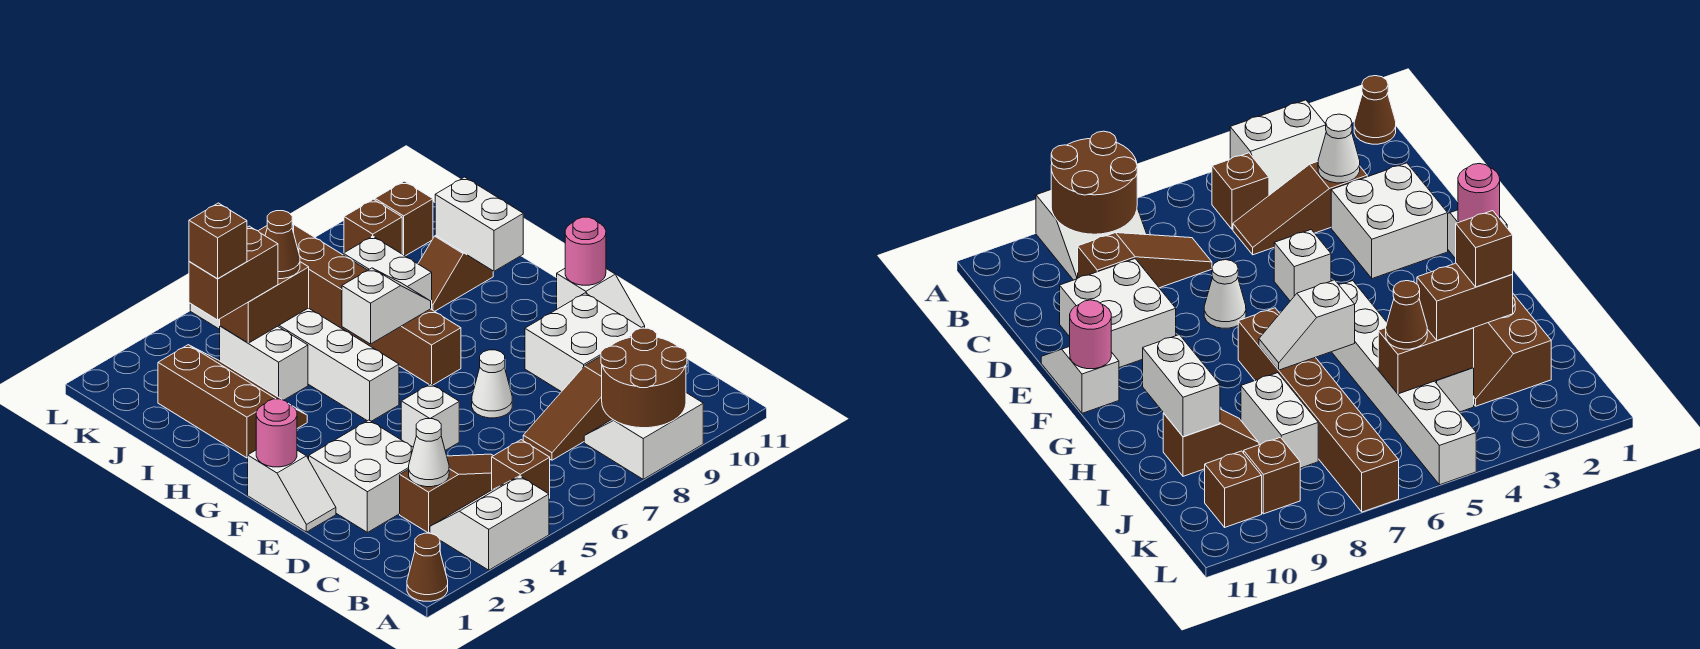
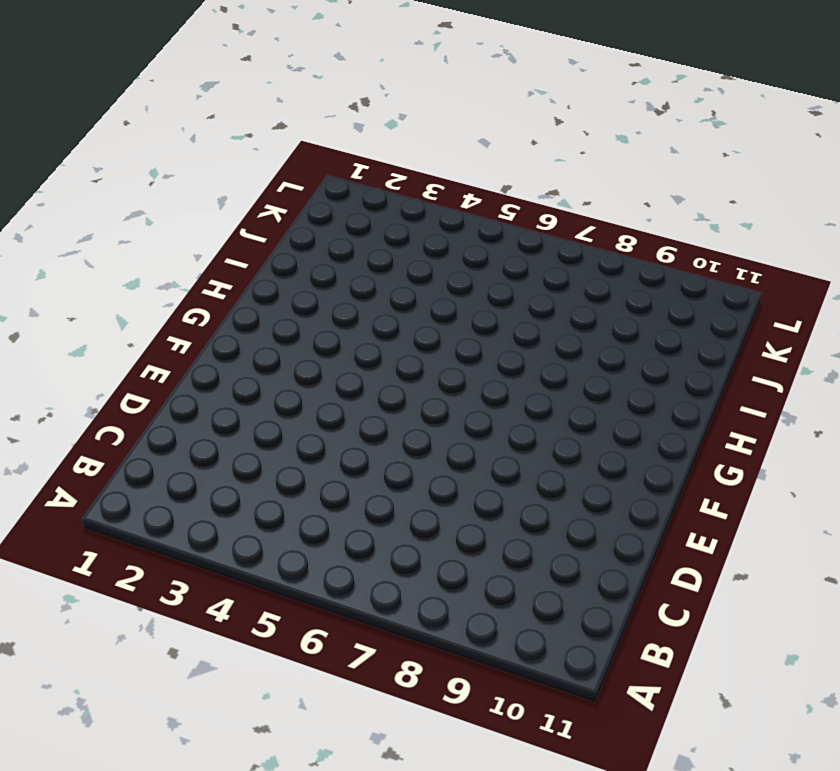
none -> brown cone A1 level 1
none -> white slope A3:B4 level 1 top A
none -> white slope A8:B9 level 1 top A
none -> brown brick B5 level 1

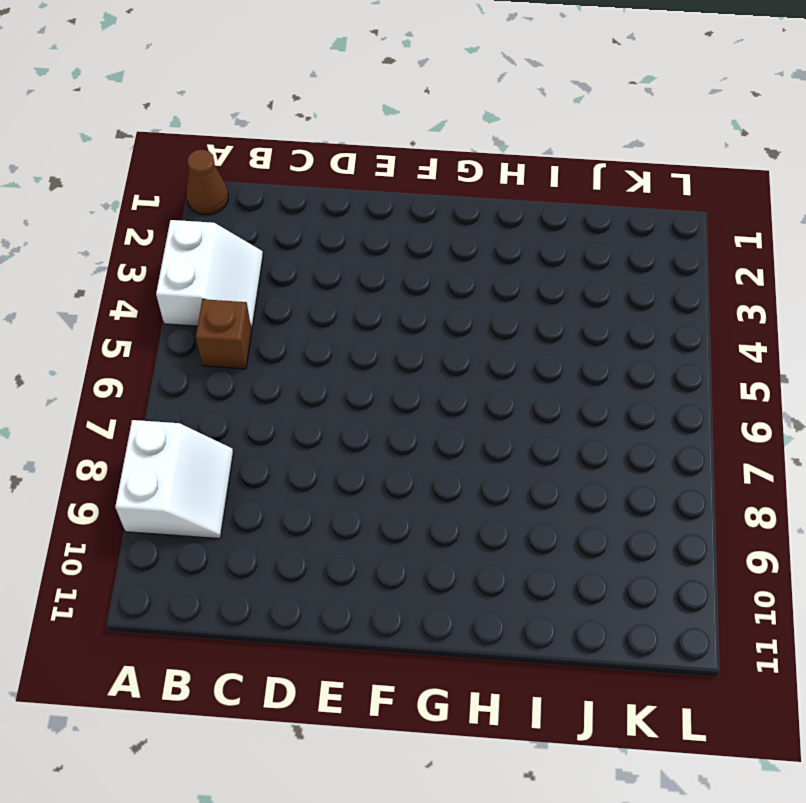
none -> brown slope C3:C5 level 1 top 3
none -> brown slope C7:C9 level 1 top 9
none -> white brick D2:E3 level 1
none -> white brick D9:E10 level 1

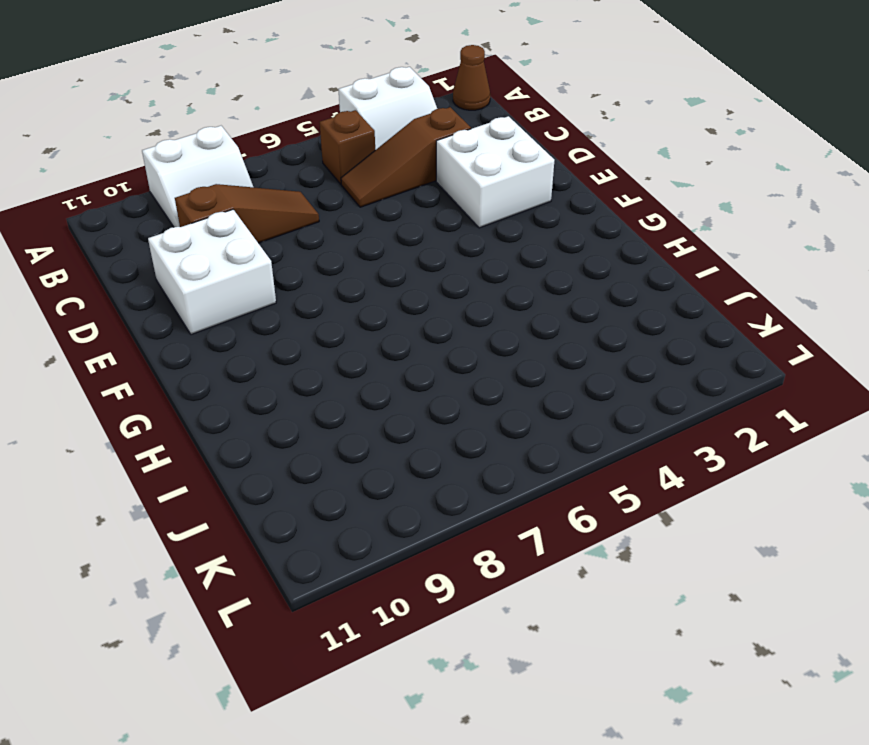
none -> white slope E1:F1 level 1 top F
none -> white brick E5 level 1
none -> white cone E7 level 1
none -> white slope E11:F11 level 1 top F

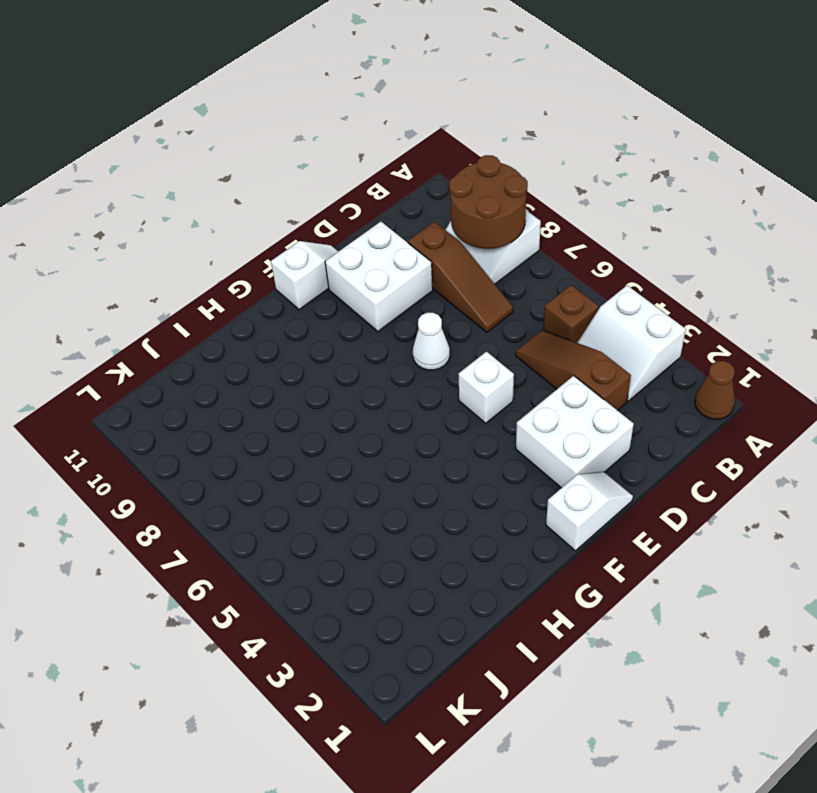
none -> white brick G5:L5 level 1
none -> brown brick G7:L7 level 1
none -> brown slope H2:J3 level 1 top 2
none -> white brick I4:J4 level 1

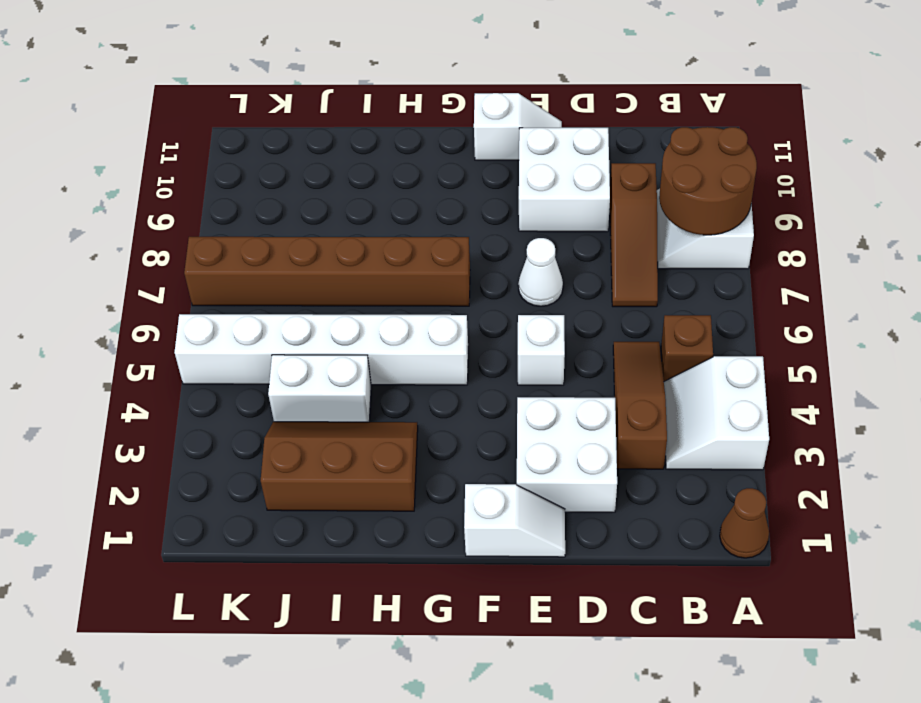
none -> white brick I8:J8 level 1
none -> brown slope I9:I10 level 1 top 10
none -> brown brick K9 level 1
none -> brown brick K10 level 1

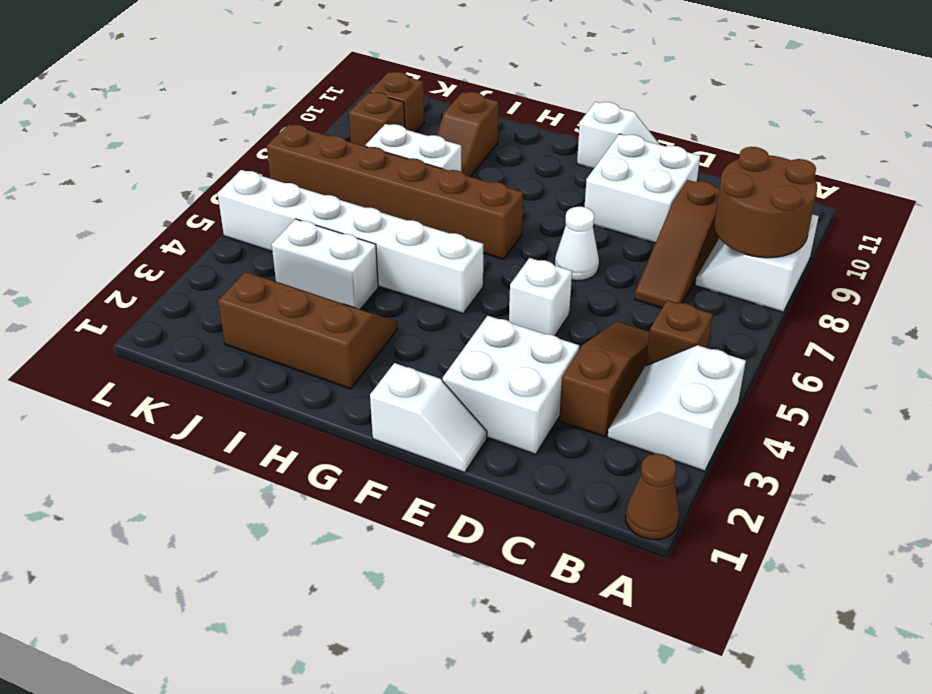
none -> white cone C3 level 2
none -> pink round brick F1 level 2
none -> pink round brick F11 level 2
none -> white slope H6:H7 level 2 top 6

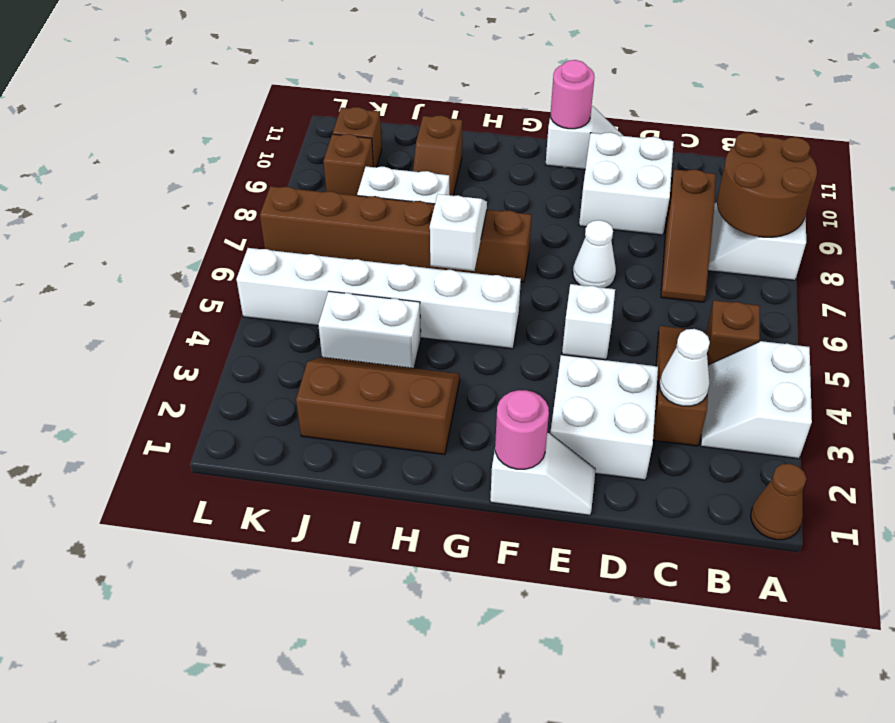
none -> white brick H10:I10 level 2
none -> brown brick J4:J5 level 2
none -> brown brick J3:J4 level 3
none -> brown cone J5 level 3

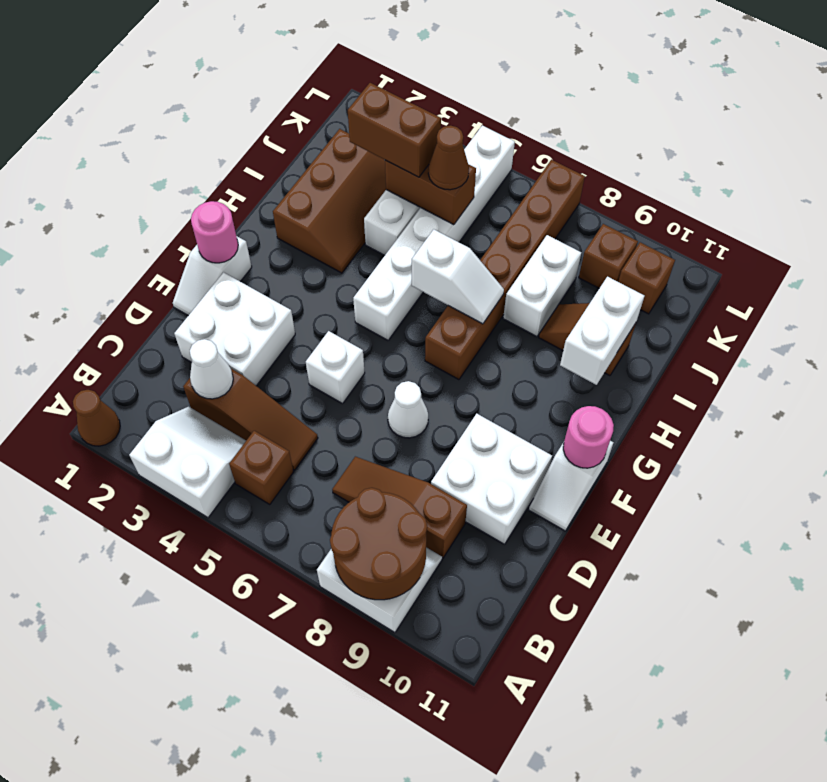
none -> brown brick J3 level 4

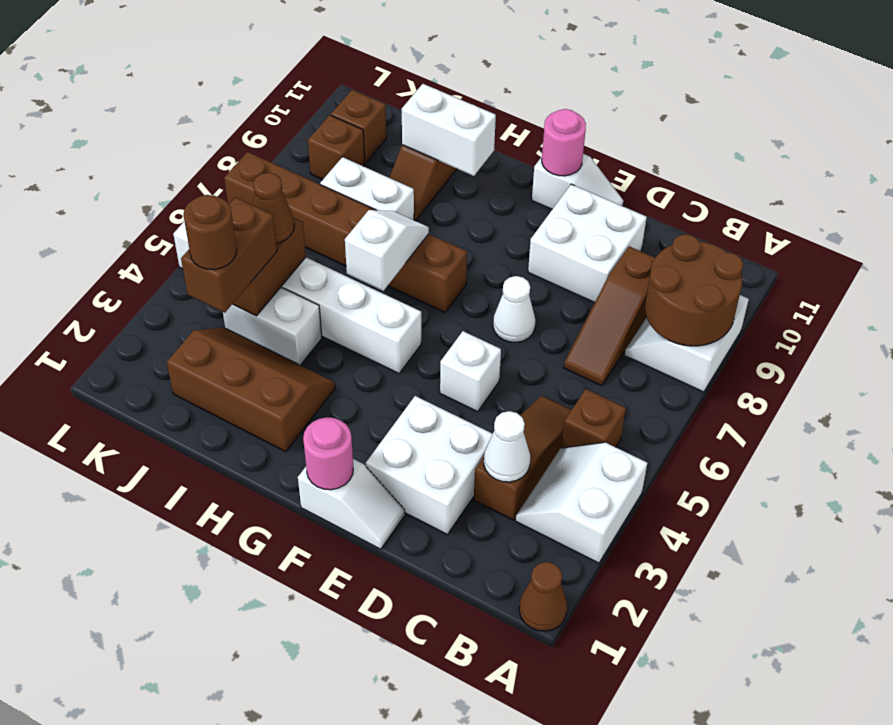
brown round brick J3 level 4 -> brown brick J3 level 4

